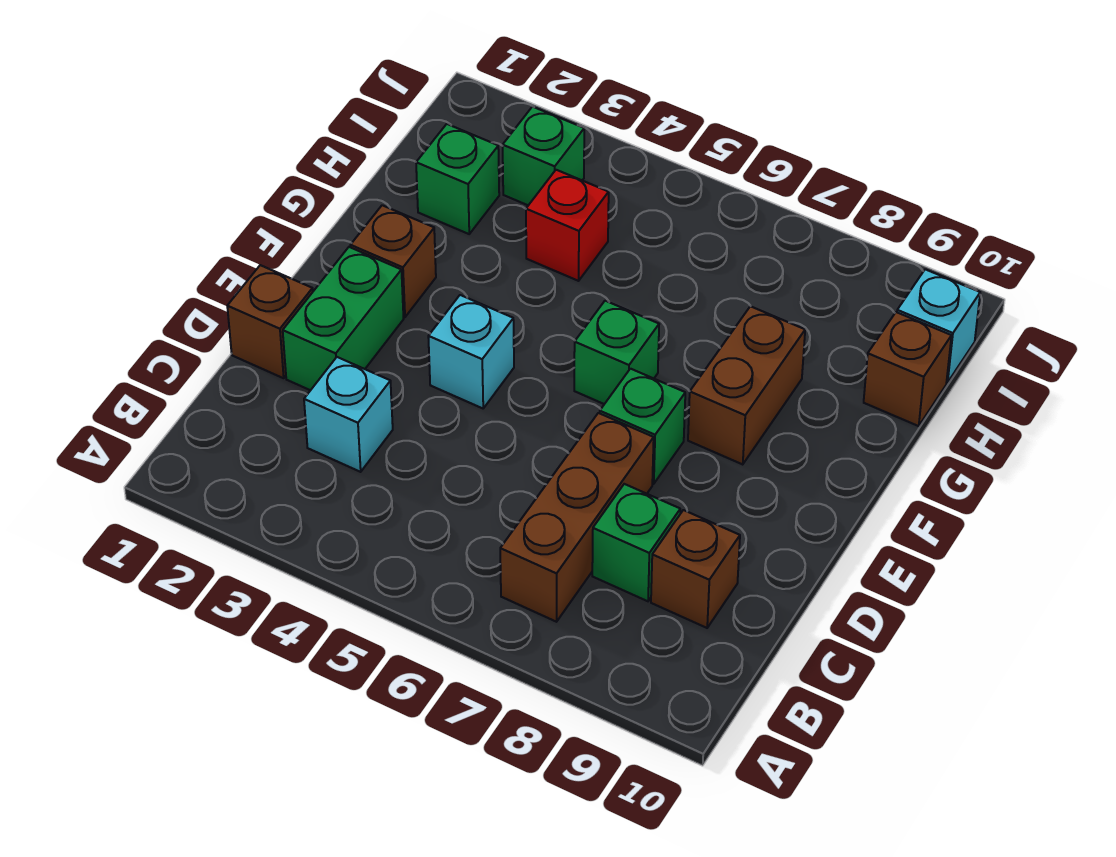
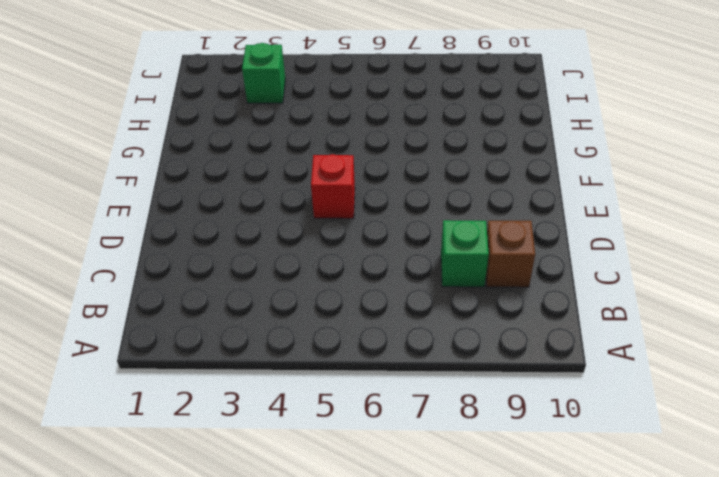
red brick E5 level 1 -> red brick H4 level 1
none -> brown brick B7:D7 level 1
none -> cyan brick C3 level 1
none -> brown brick D1 level 1

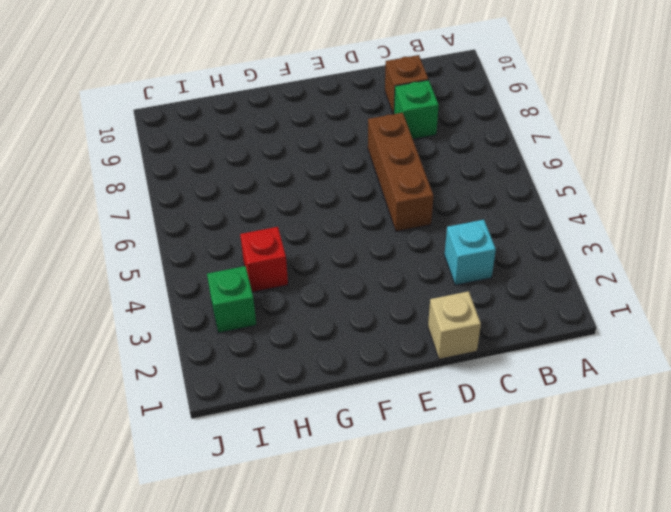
tan brick D1 level 1 -> brown brick D1 level 1
brown brick D5:D7 level 1 -> brown brick B7:D7 level 1
none -> green brick D2:E2 level 1
none -> cyan brick E4 level 1
none -> green brick E7 level 1

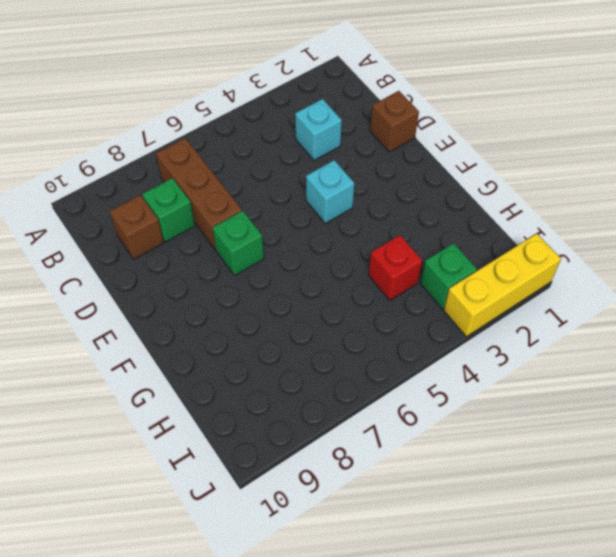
yellow brick J1:J3 level 1 -> none
none -> green brick D2:E2 level 1
none -> brown brick F2 level 1
none -> green brick F6 level 1

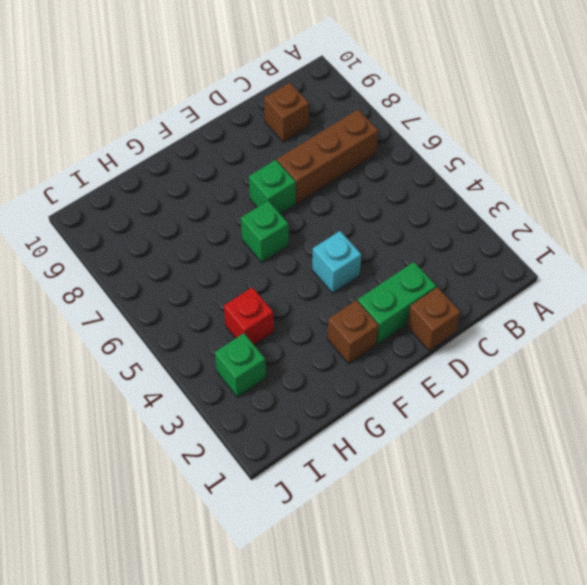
none -> cyan brick C3 level 1
none -> green brick C8 level 1
none -> brown brick F8:G8 level 1

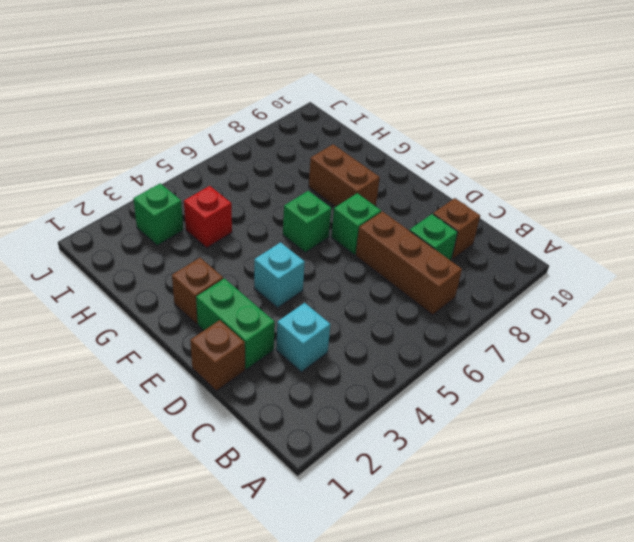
none -> green brick H2 level 1
none -> brown brick H10 level 1
none -> cyan brick I10 level 1

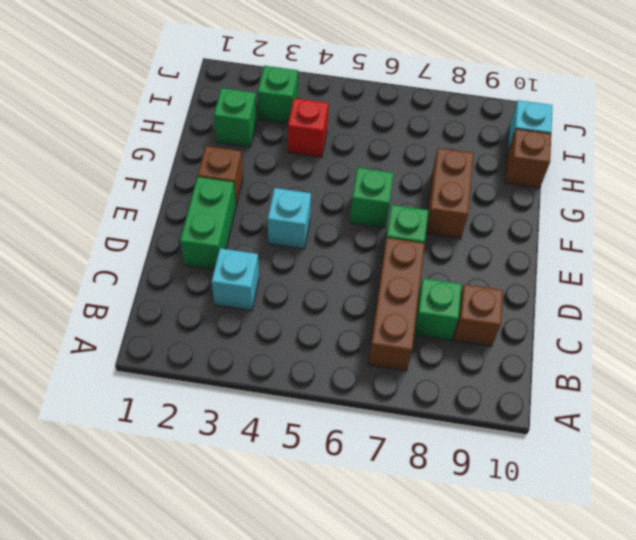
none -> brown brick D1 level 1

